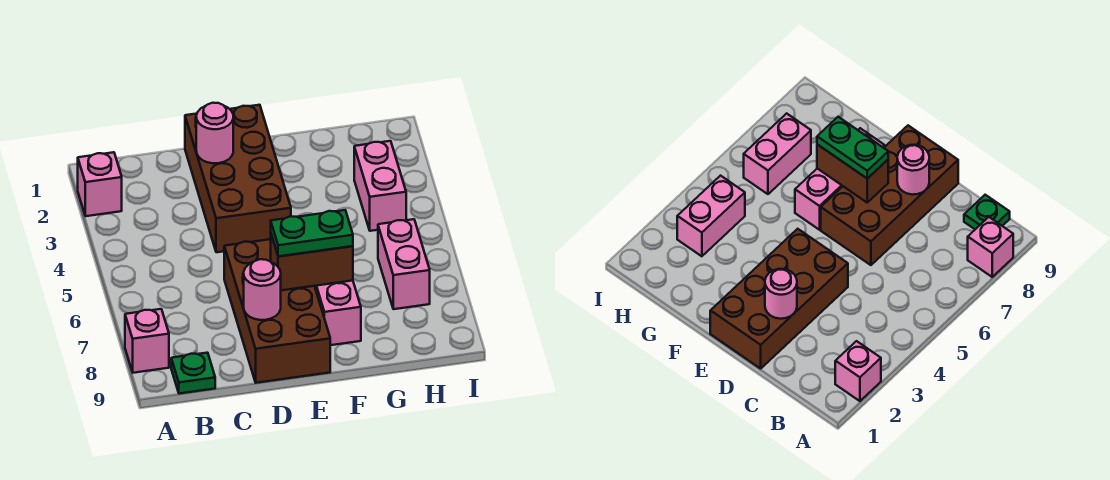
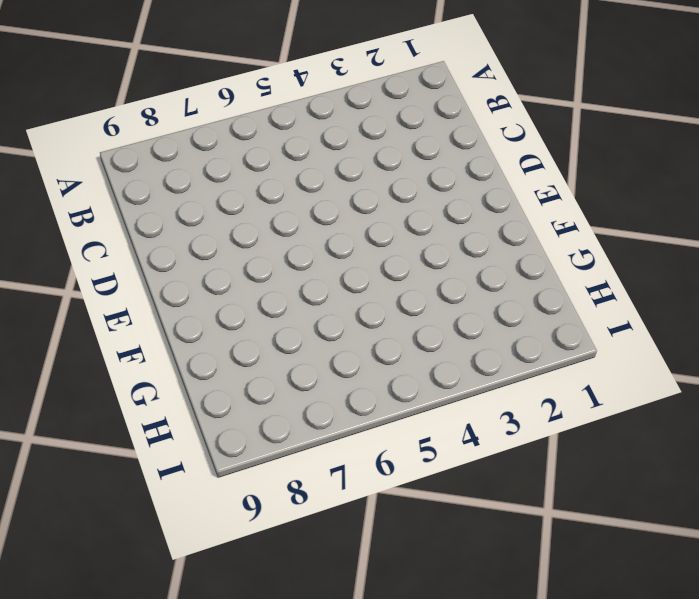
none -> pink brick A2 level 1
none -> pink brick A8 level 1
none -> green plate B9 level 1

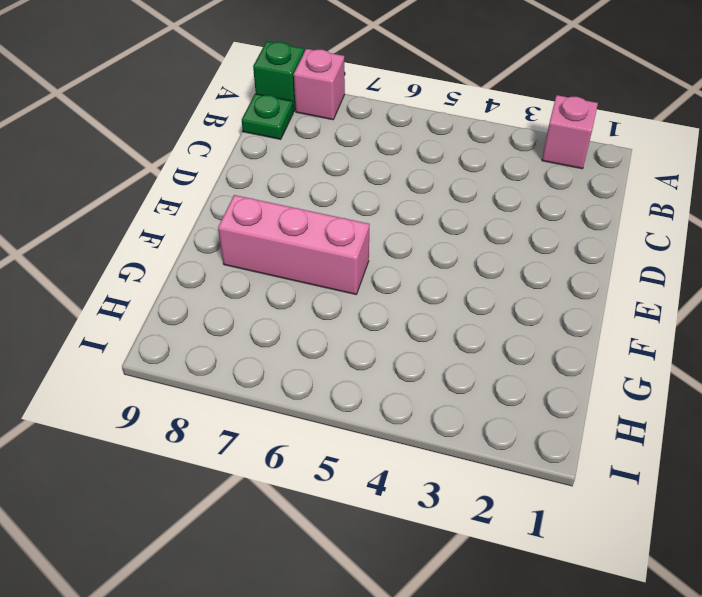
green brick A9 level 1 -> none
none -> brown brick D1:E4 level 1
none -> brown brick D6:E9 level 1
none -> pink brick H3:H4 level 1

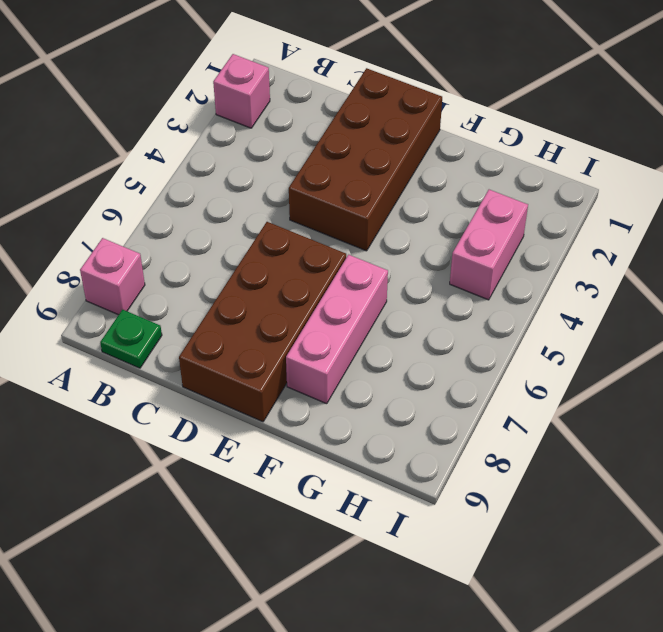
none -> pink brick H6:H7 level 1
none -> pink round brick D2 level 2
none -> pink round brick D8 level 2

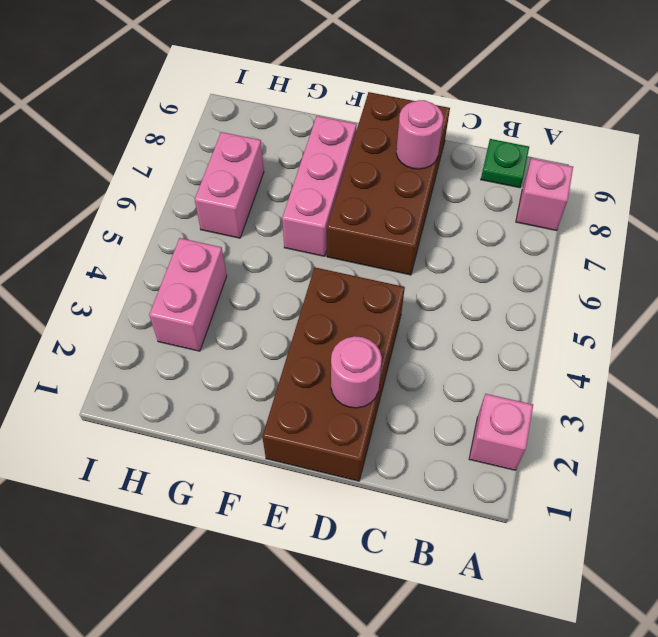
none -> brown brick E7:F7 level 2
none -> green plate E7:F7 level 3

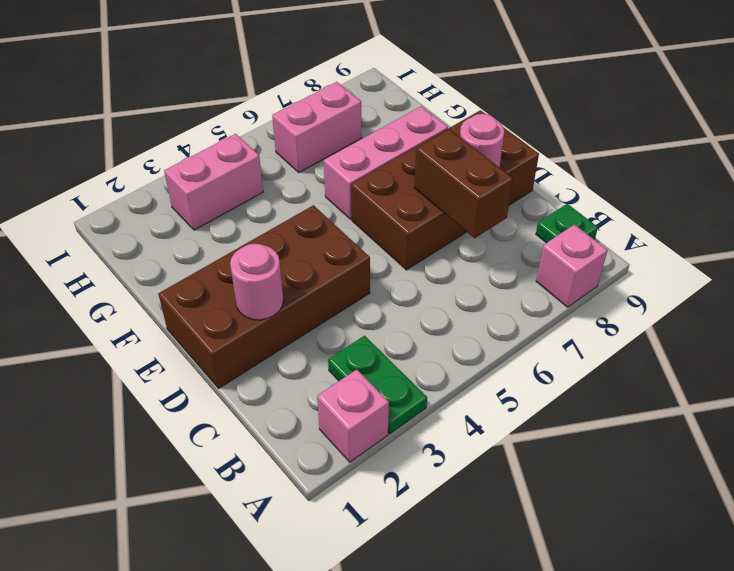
green plate A3:B3 level 1 -> green plate E7:F7 level 3
brown brick C7:D7 level 2 -> brown brick E7:F7 level 2

